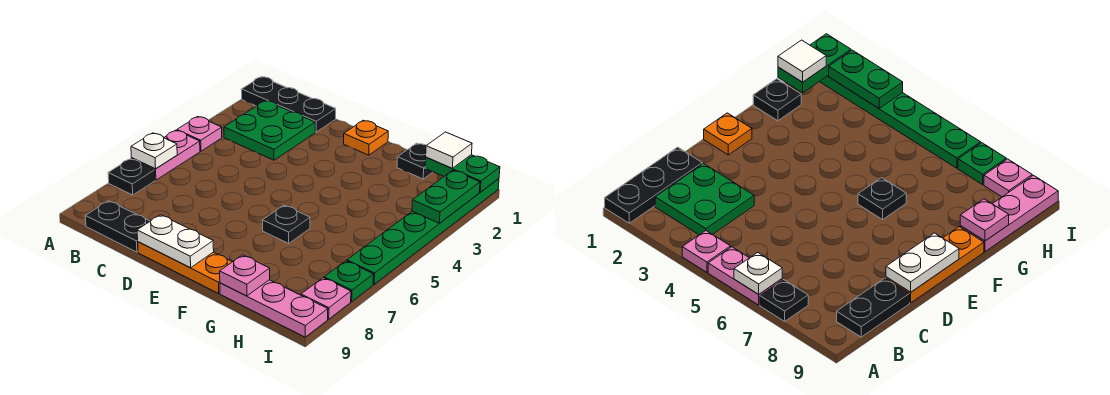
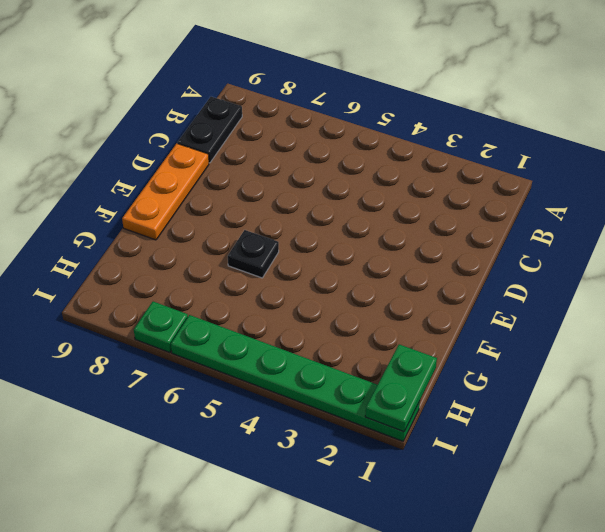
none -> black plate A1:C1 level 1
none -> pink plate A4 level 1
none -> pink plate A5:A6 level 1

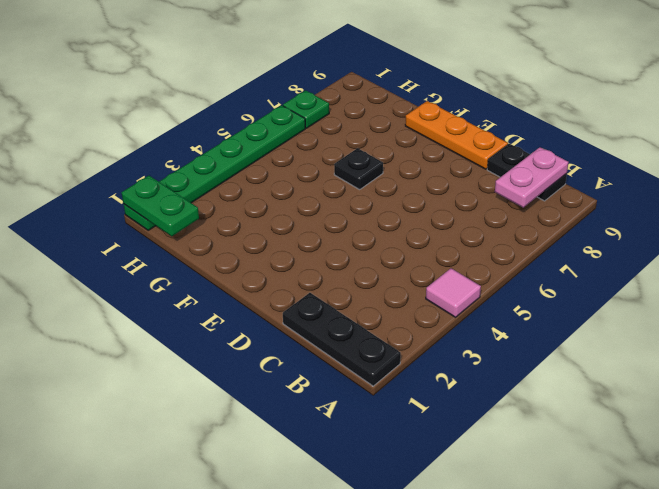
pink tile A4 level 1 -> pink plate A4 level 1
pink plate B8:B9 level 2 -> pink plate A5:A6 level 1
none -> black plate A7 level 1
none -> green plate B2:C3 level 1
none -> orange plate E1 level 1

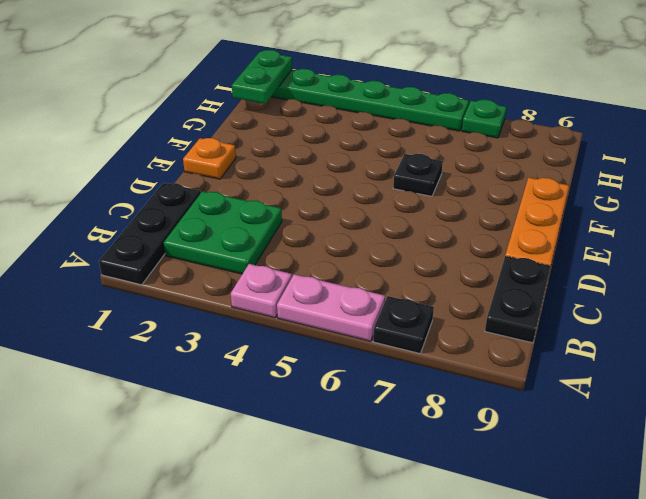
none -> black plate G1 level 1
none -> pink plate G9:I9 level 1
none -> pink plate I8 level 1

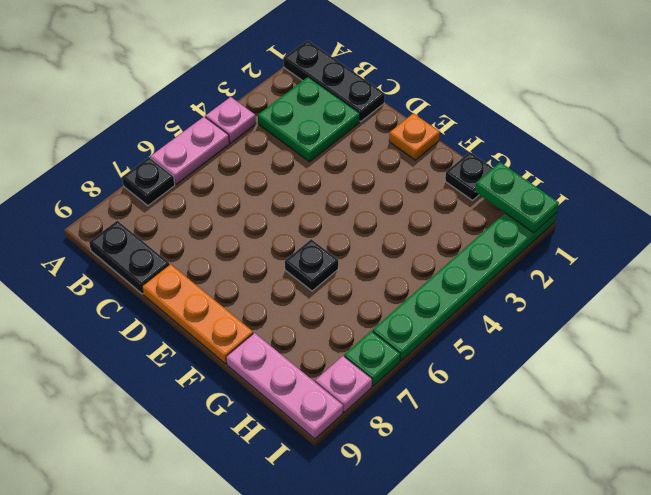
none -> white plate A6 level 2
none -> white plate D9:E9 level 2
none -> pink plate G9 level 2

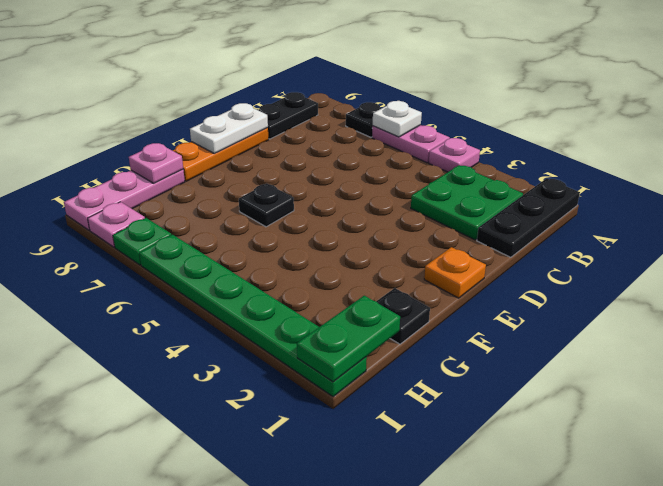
none -> green plate I2:I3 level 2
none -> white tile H1 level 3

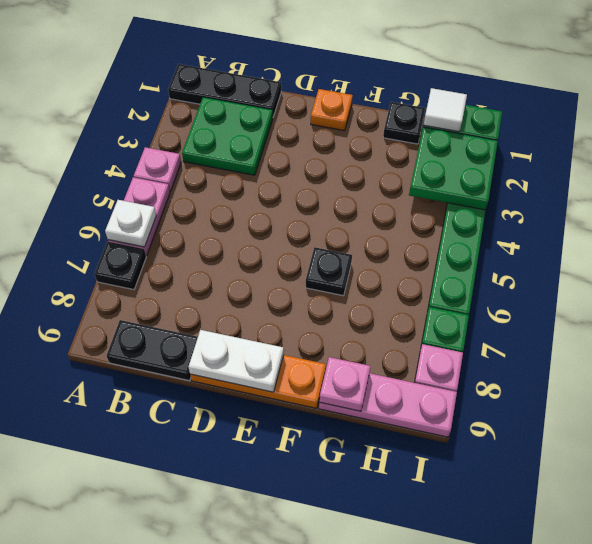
green plate H2:I3 level 2 -> green plate I2:I3 level 2

